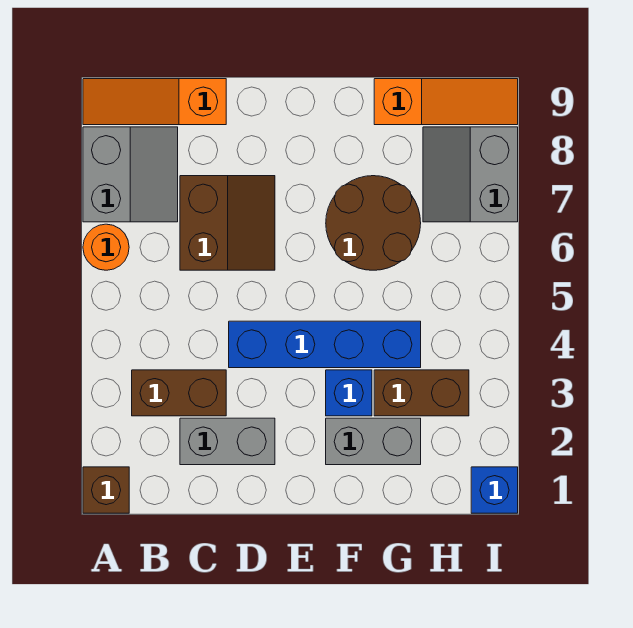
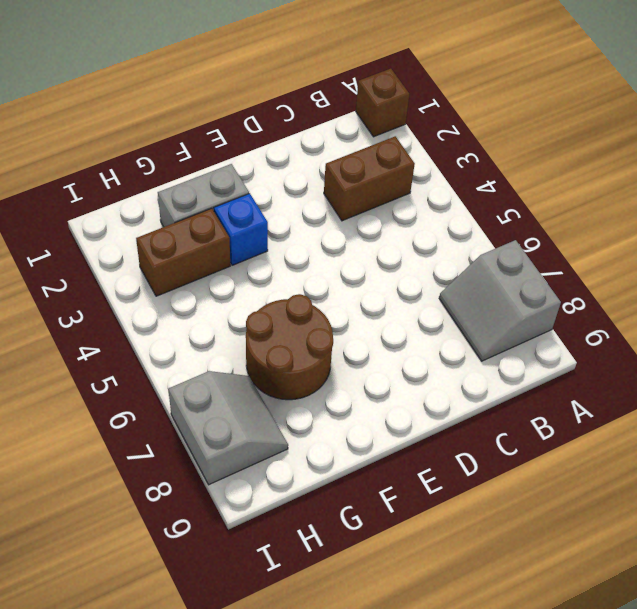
none -> orange round brick A6 level 1
none -> orange slope A9:C9 level 1 top C
none -> grey brick C2:D2 level 1

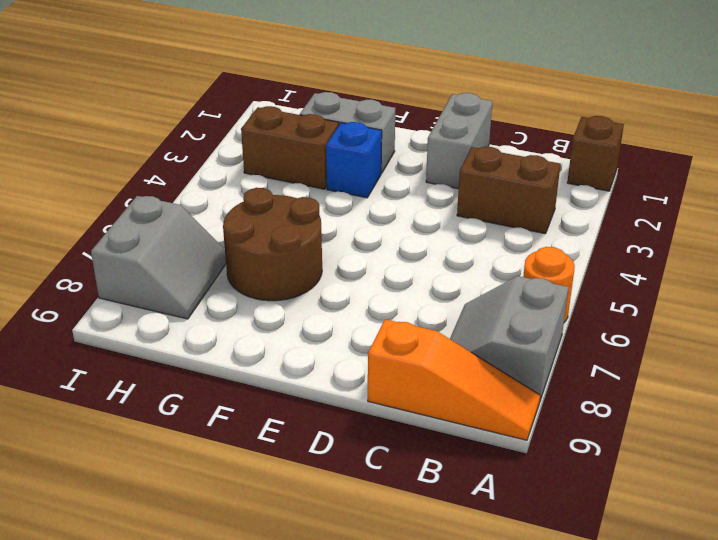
grey brick D1:D2 level 1 -> grey brick C2:D2 level 1
none -> brown slope C6:D7 level 1 top C
none -> blue brick D4:G4 level 1
none -> orange slope G9:I9 level 1 top G

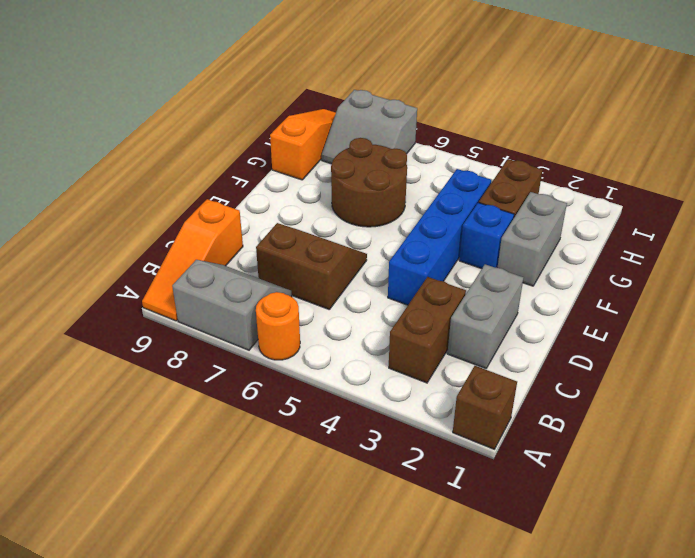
none -> blue brick I1 level 1

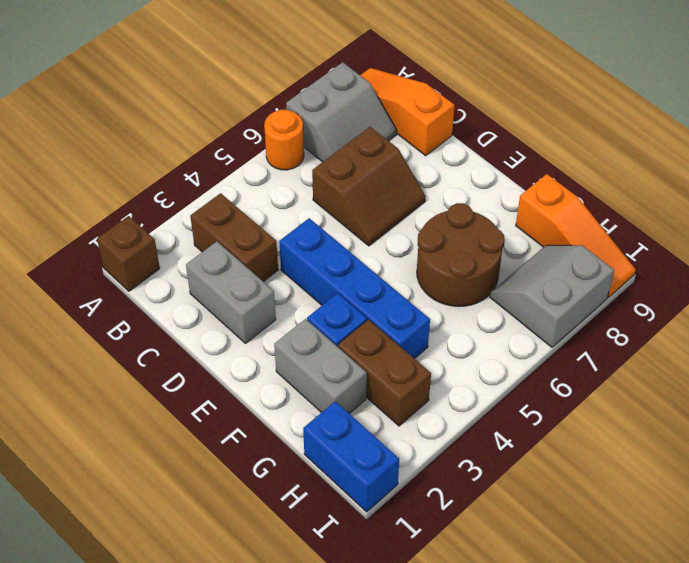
blue brick H1:I1 level 1 -> blue brick I1 level 1

